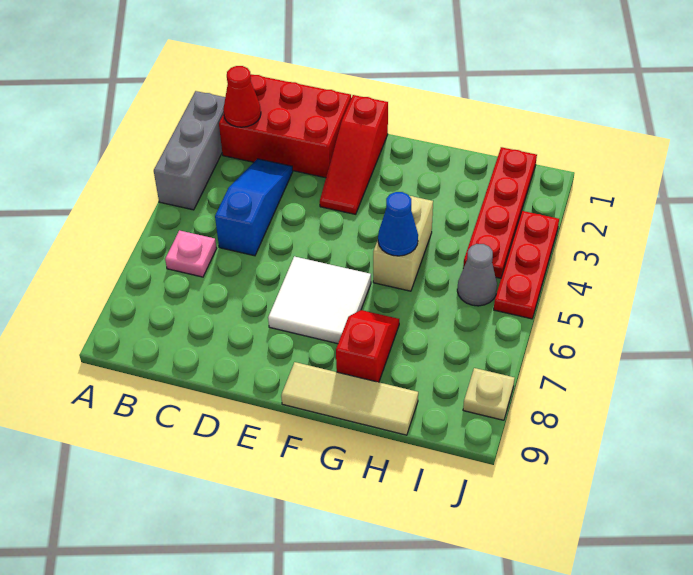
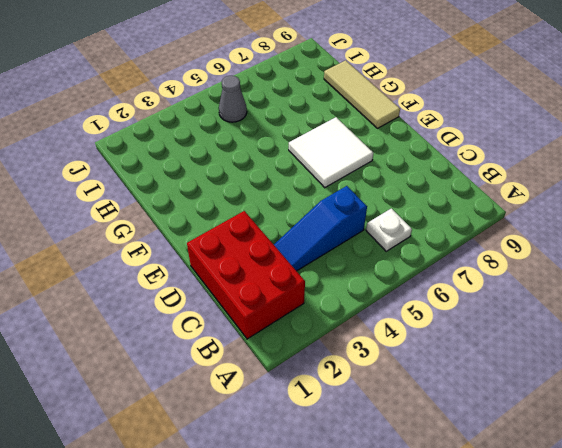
white plate B6 level 1 -> pink plate B6 level 1
none -> grey brick A2:A4 level 1
none -> red slope E1:E3 level 1 top 1
none -> tan brick G4:G5 level 1

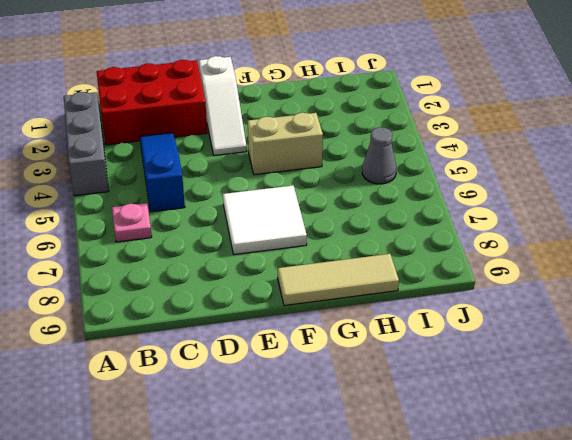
white slope E1:E3 level 1 top 1 -> red slope E1:E3 level 1 top 1
tan brick F4:G4 level 1 -> tan brick G4:G5 level 1
none -> red slope G7:G8 level 1 top 8
none -> red plate I1:I4 level 1
none -> red plate J3:J5 level 1

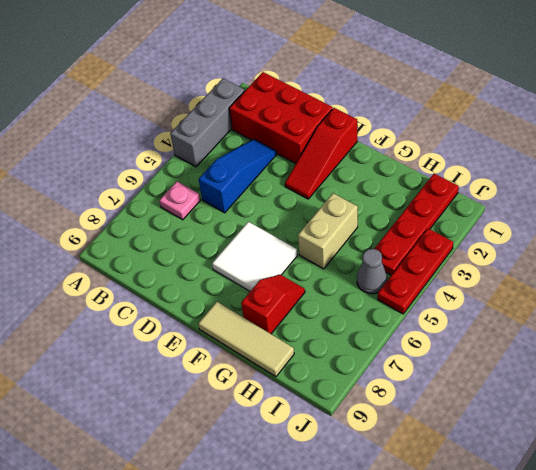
none -> tan plate J8 level 1
none -> red cone B2 level 2
none -> blue cone G5 level 2

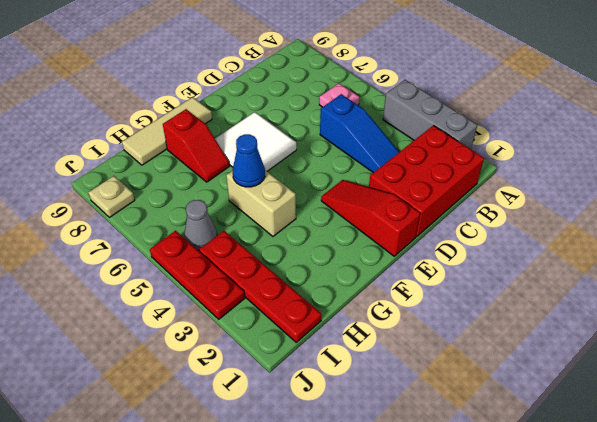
none -> red cone B2 level 2

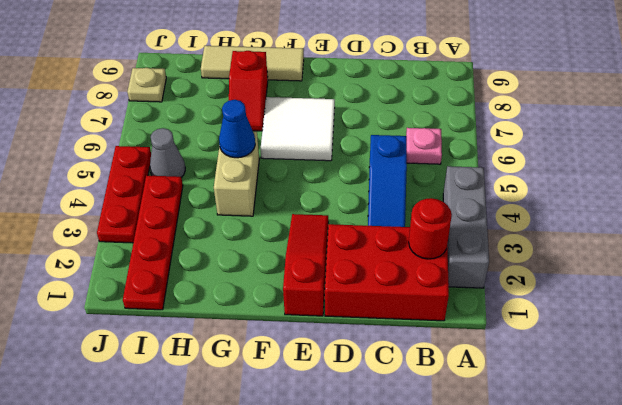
red round brick B2 level 2 -> red cone B2 level 2

